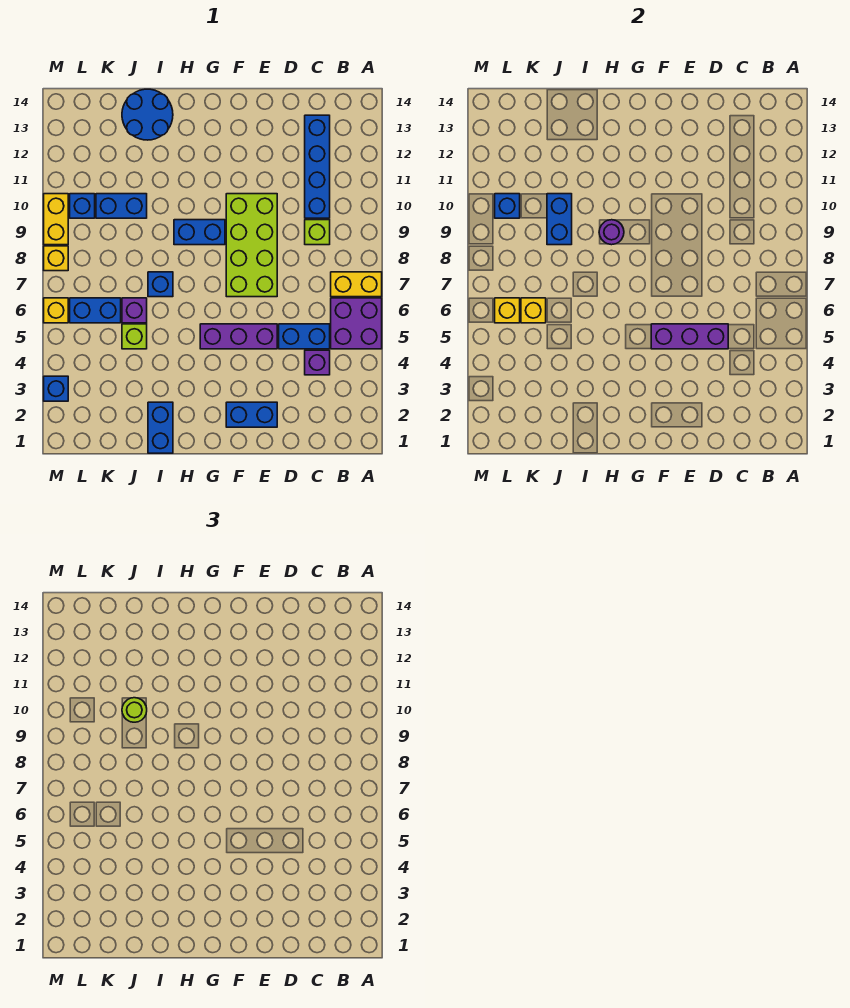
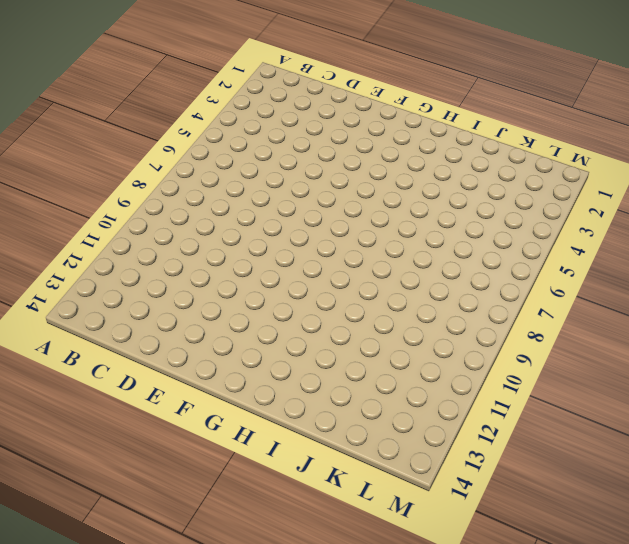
none -> purple brick A5:B6 level 1
none -> yellow brick A7:B7 level 1
none -> purple brick C4 level 1

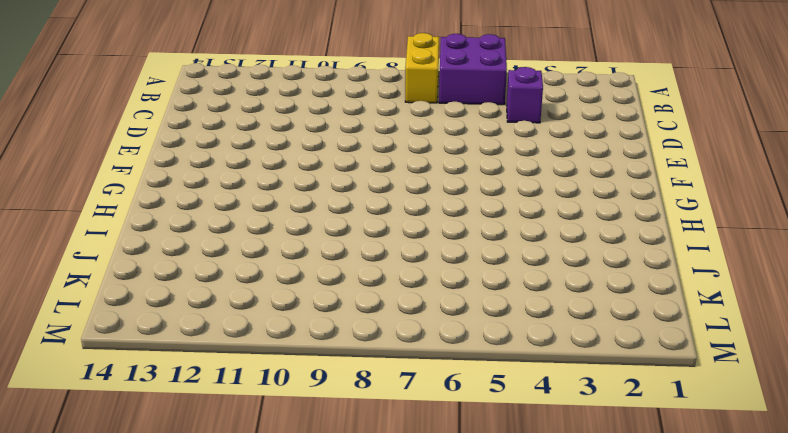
none -> blue brick C5:D5 level 1
none -> lime brick C9 level 1
none -> blue brick C10:C13 level 1

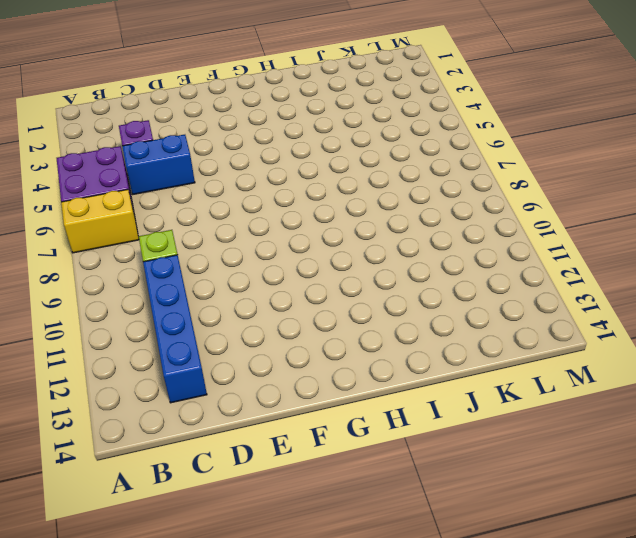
none -> blue brick E2:F2 level 1
none -> purple brick E5:G5 level 1
none -> lime brick E7:F10 level 1

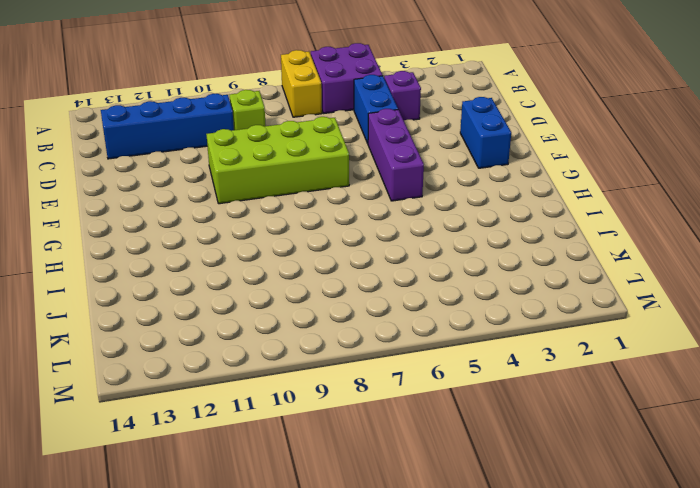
none -> blue brick G9:H9 level 1
none -> blue brick I1:I2 level 1
none -> blue brick I7 level 1

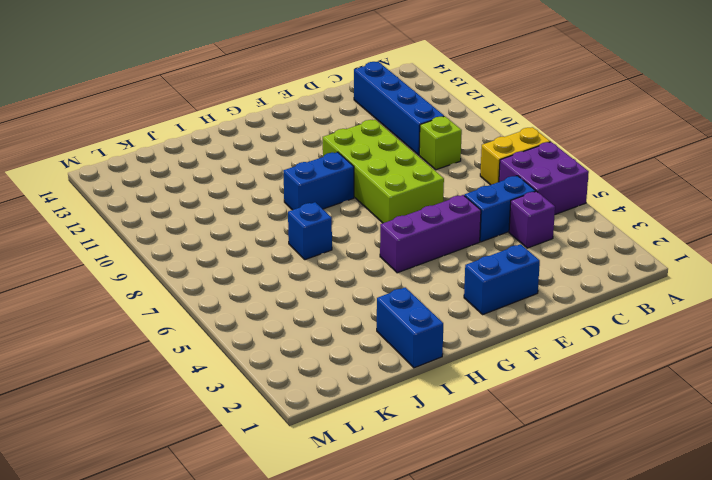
none -> blue round brick I13:J14 level 1
none -> lime brick J5 level 1
none -> purple brick J6 level 1

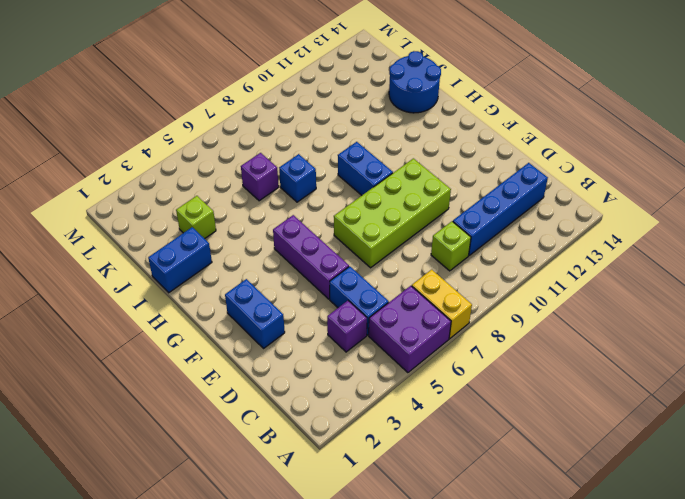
lime brick J3 level 1 -> lime brick J5 level 1
none -> blue brick J10:K10 level 1
none -> blue brick K6:L6 level 1
none -> blue brick L10 level 1

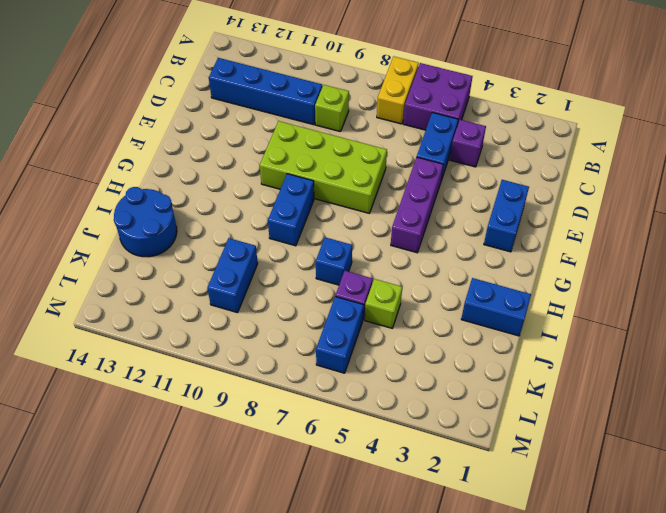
none -> blue brick L10 level 1
none -> blue brick M3 level 1
none -> yellow brick M6 level 1

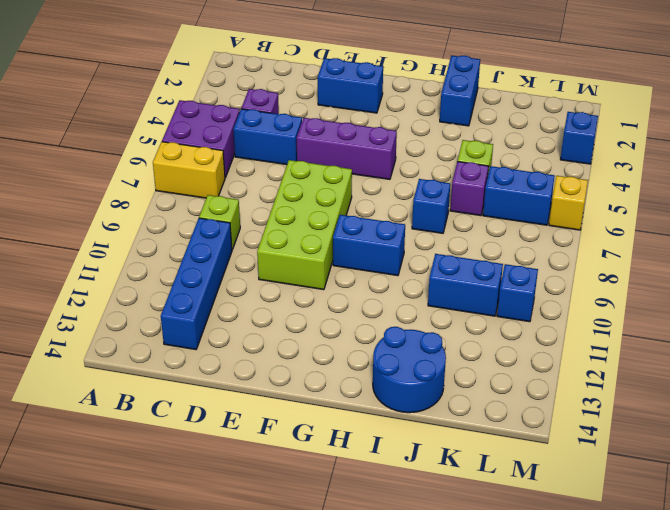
none -> yellow brick M8 level 1
none -> yellow brick M9:M10 level 1
none -> purple brick D5:F5 level 2

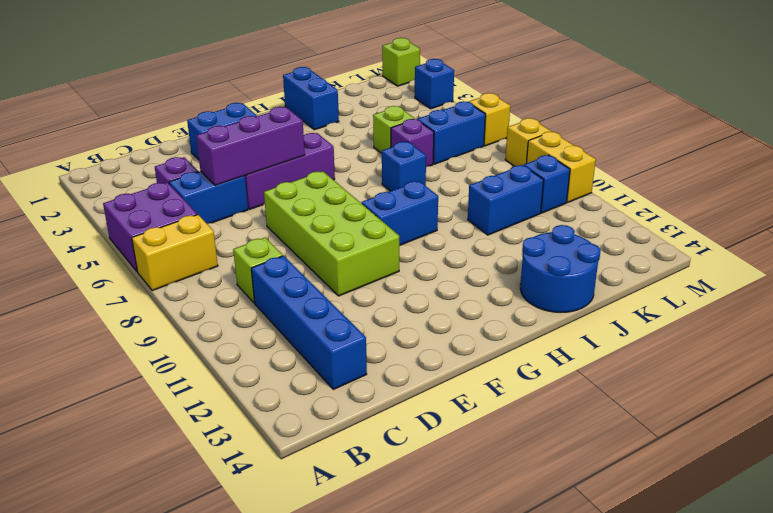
lime brick M1 level 1 -> none
none -> purple round brick H9 level 2
none -> blue brick J9:J10 level 2
none -> yellow brick K6 level 2

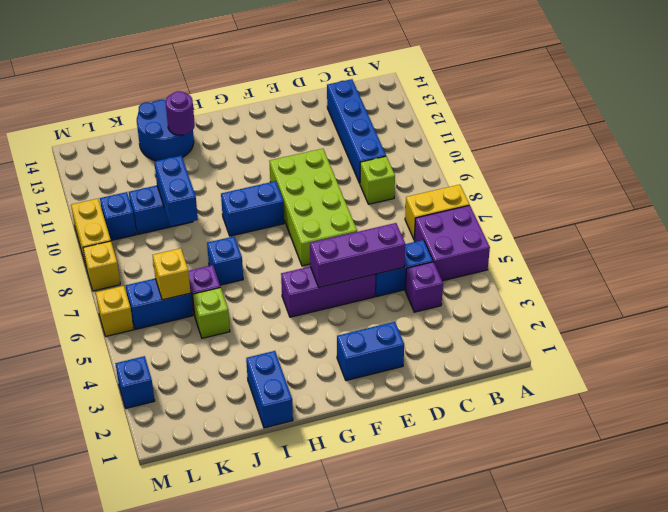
purple round brick I13 level 2 -> purple round brick H9 level 2
none -> yellow brick L6 level 2
none -> blue brick L10 level 2
none -> lime round brick J10 level 3

